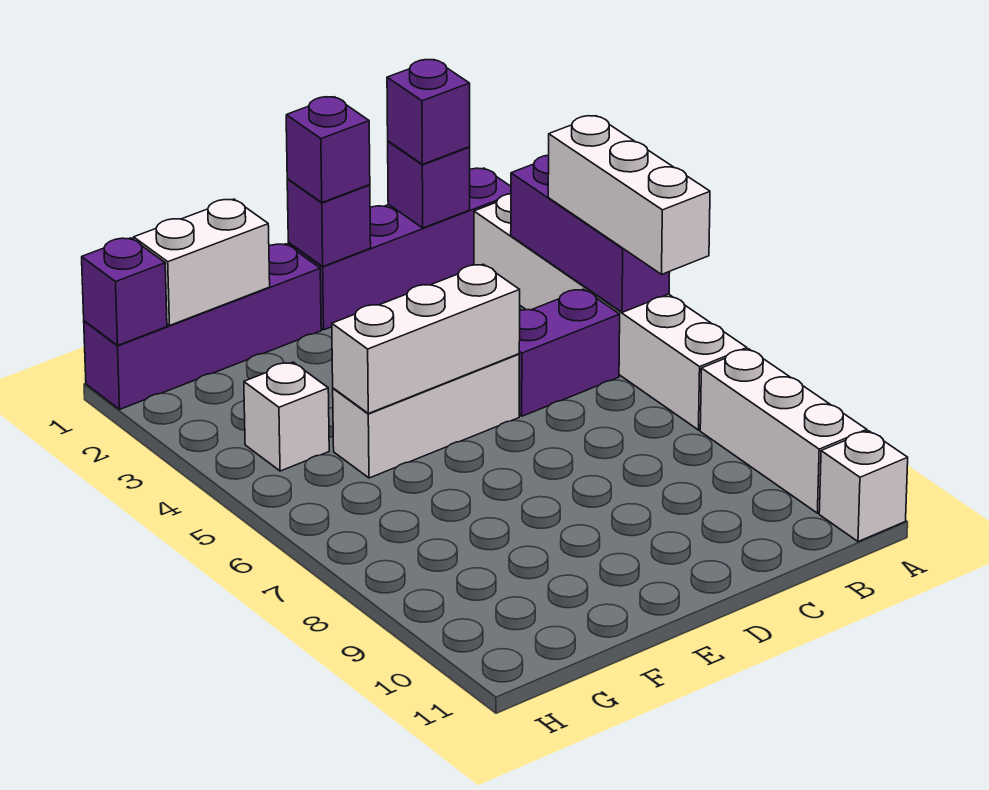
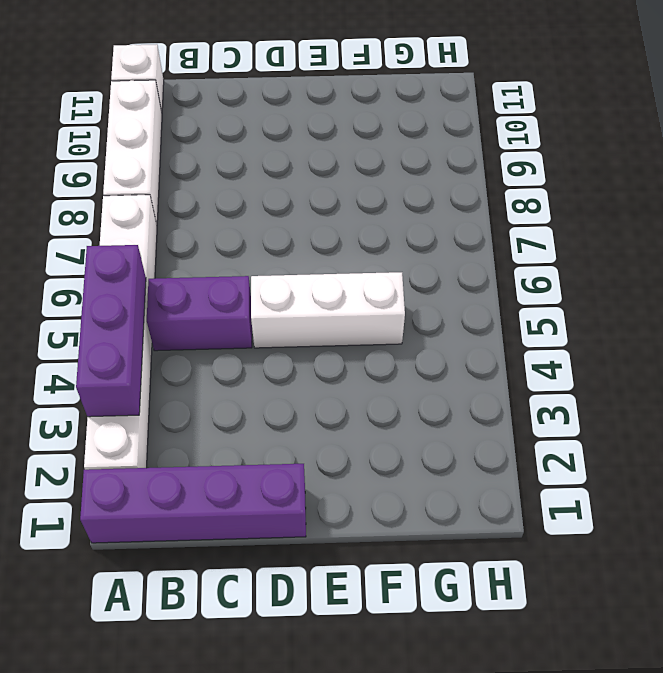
none -> purple brick E1:H1 level 1
none -> white brick G4 level 1
none -> purple brick B1 level 2

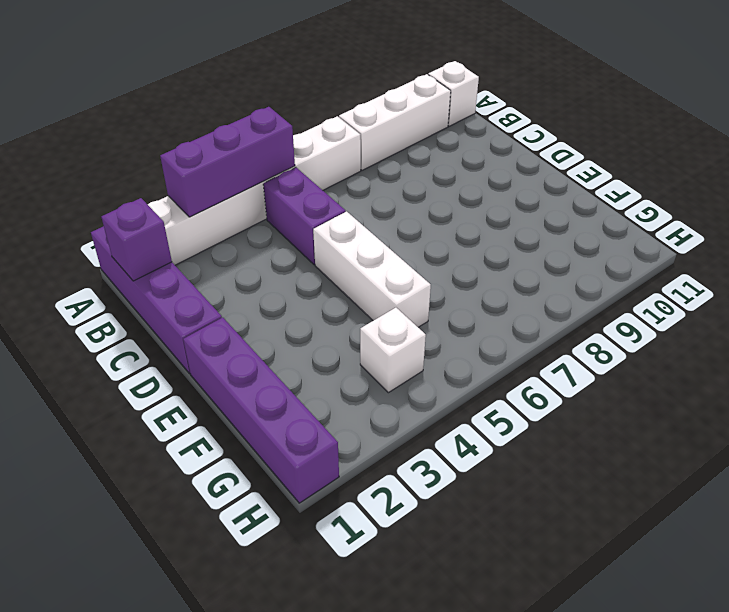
none -> purple brick D1 level 2
none -> white brick D5:F5 level 2
none -> white brick F1:G1 level 2

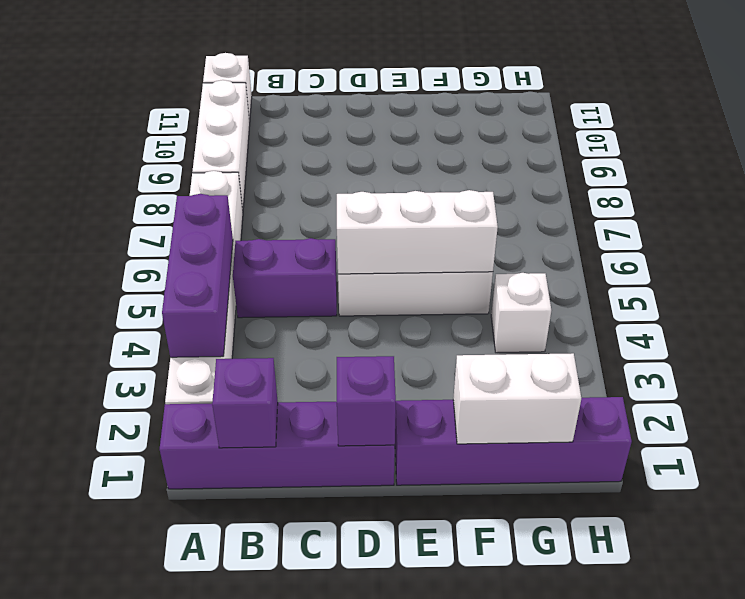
none -> purple brick H1 level 2
none -> white brick A4:A6 level 3
none -> purple brick B1 level 3

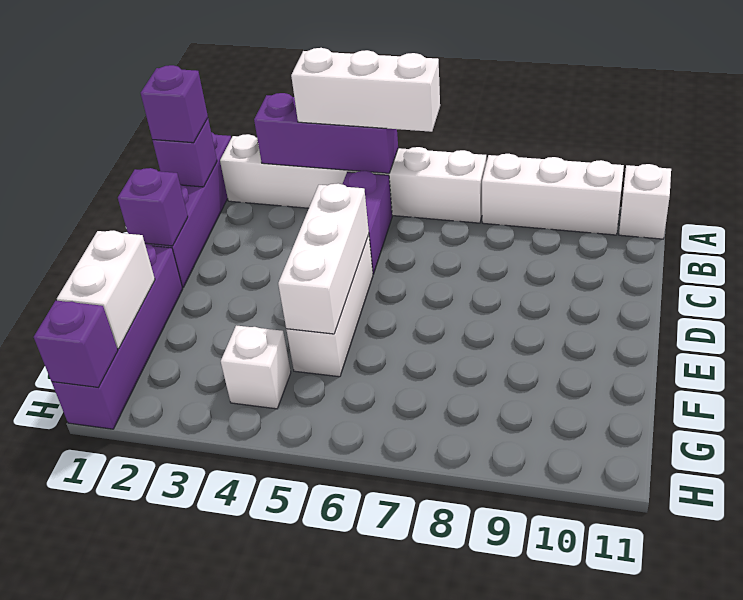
none -> purple brick D1 level 3

